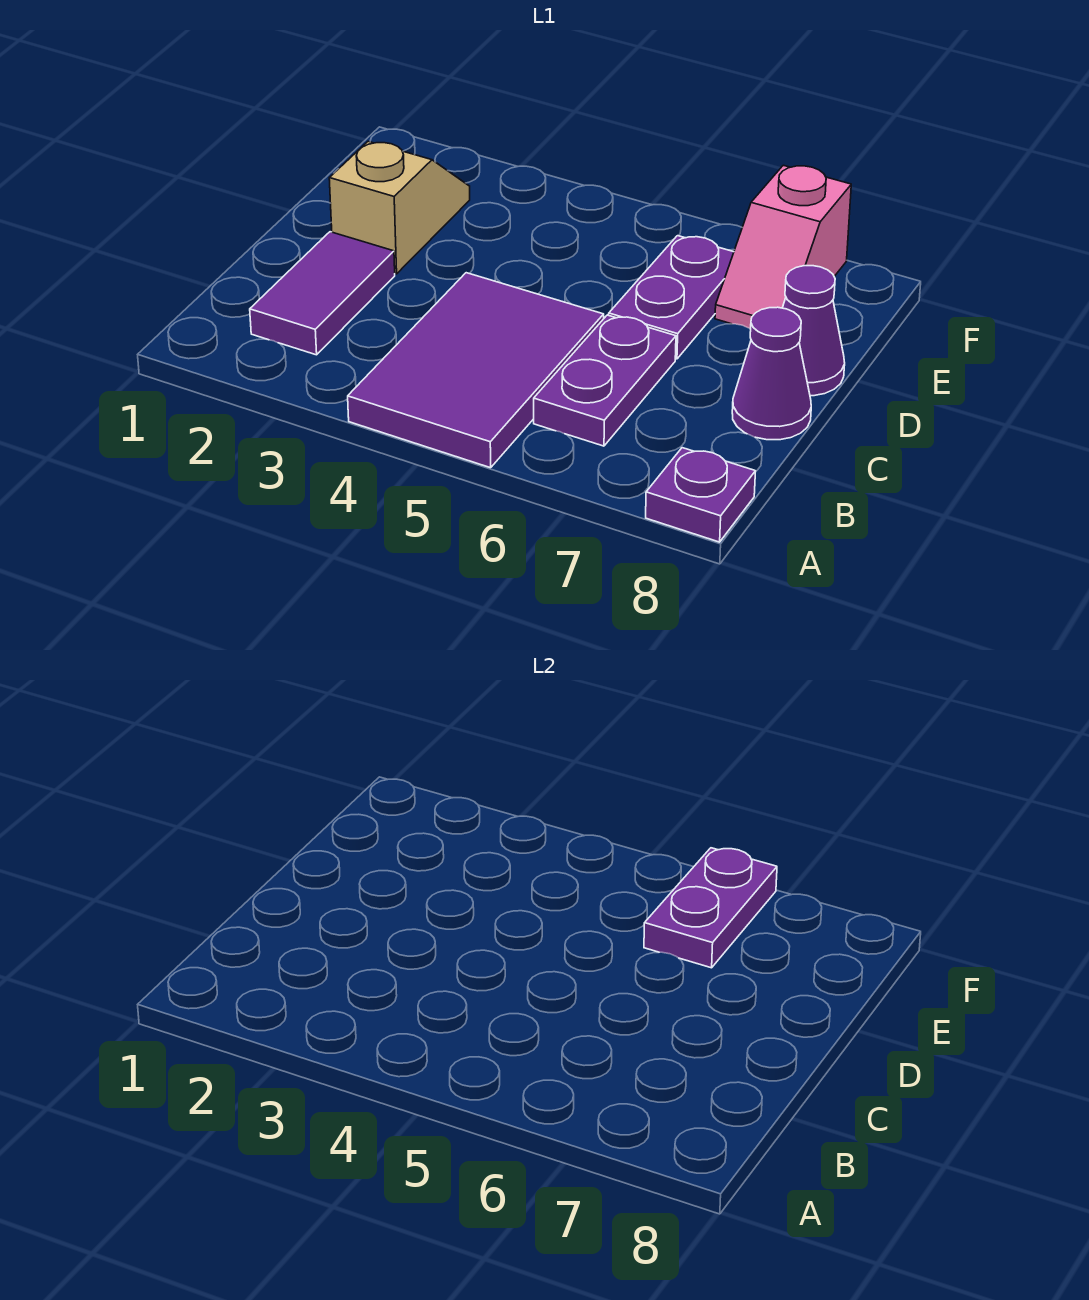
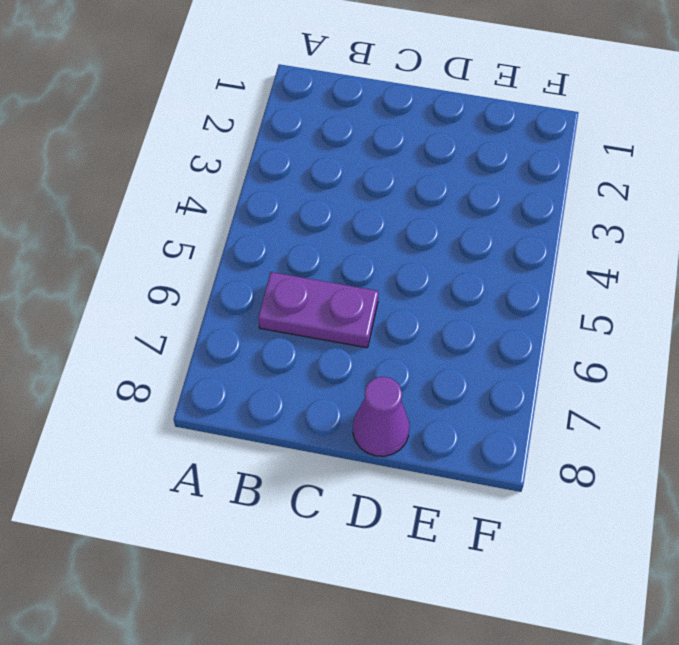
none -> purple tile A4:C5 level 1
none -> purple plate A8 level 1

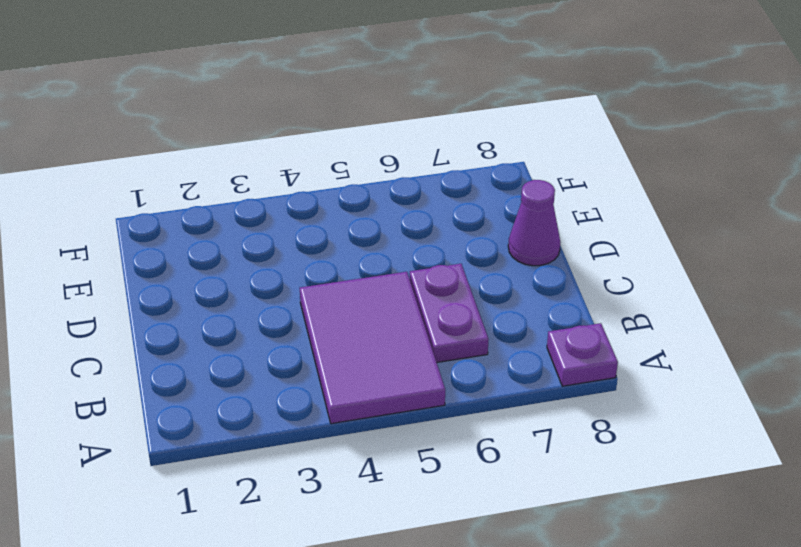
none -> purple tile B2:C2 level 1
none -> purple cone C8 level 1

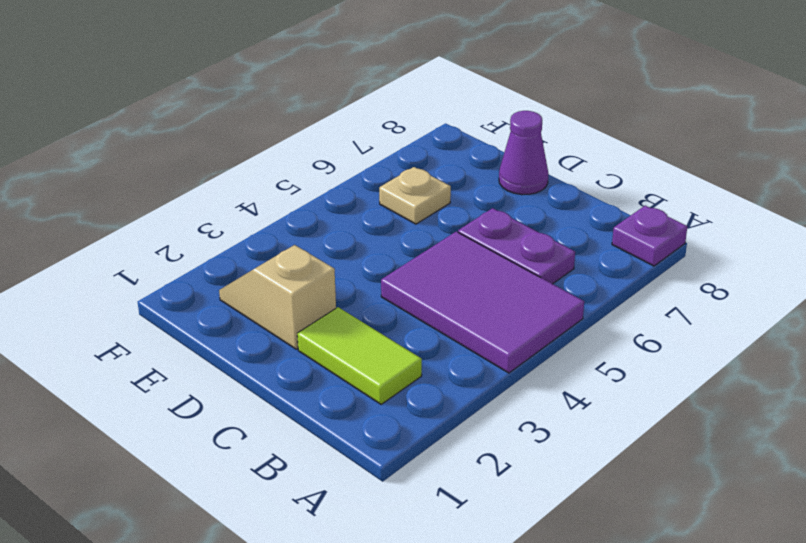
lime tile B2:C2 level 1 -> purple tile B2:C2 level 1
tan plate E6 level 1 -> purple plate D6:E6 level 1
none -> purple cone C8 level 1
none -> pink slope E7:F7 level 1 top F

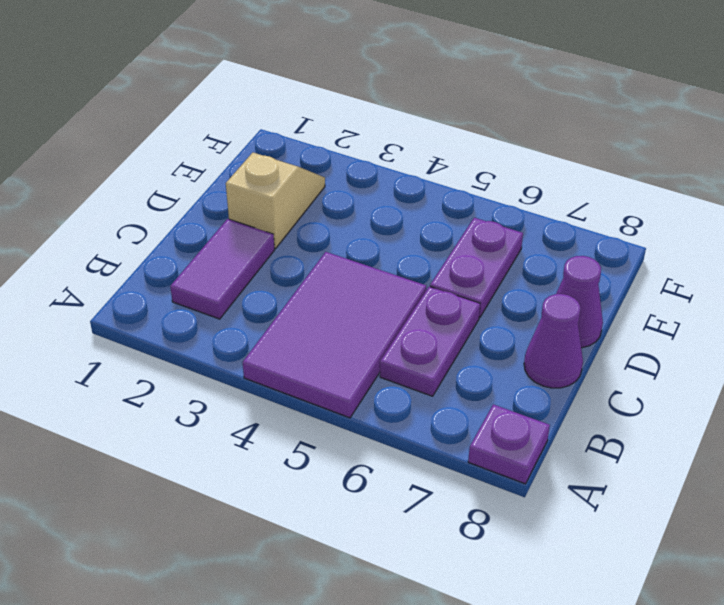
none -> pink slope E7:F7 level 1 top F
none -> purple plate E6:F6 level 2

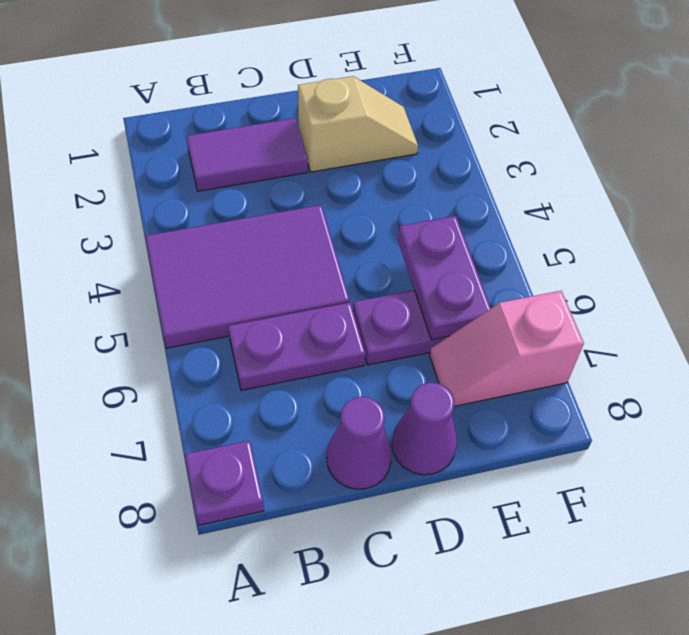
purple plate E5:E6 level 2 -> purple plate E6:F6 level 2

